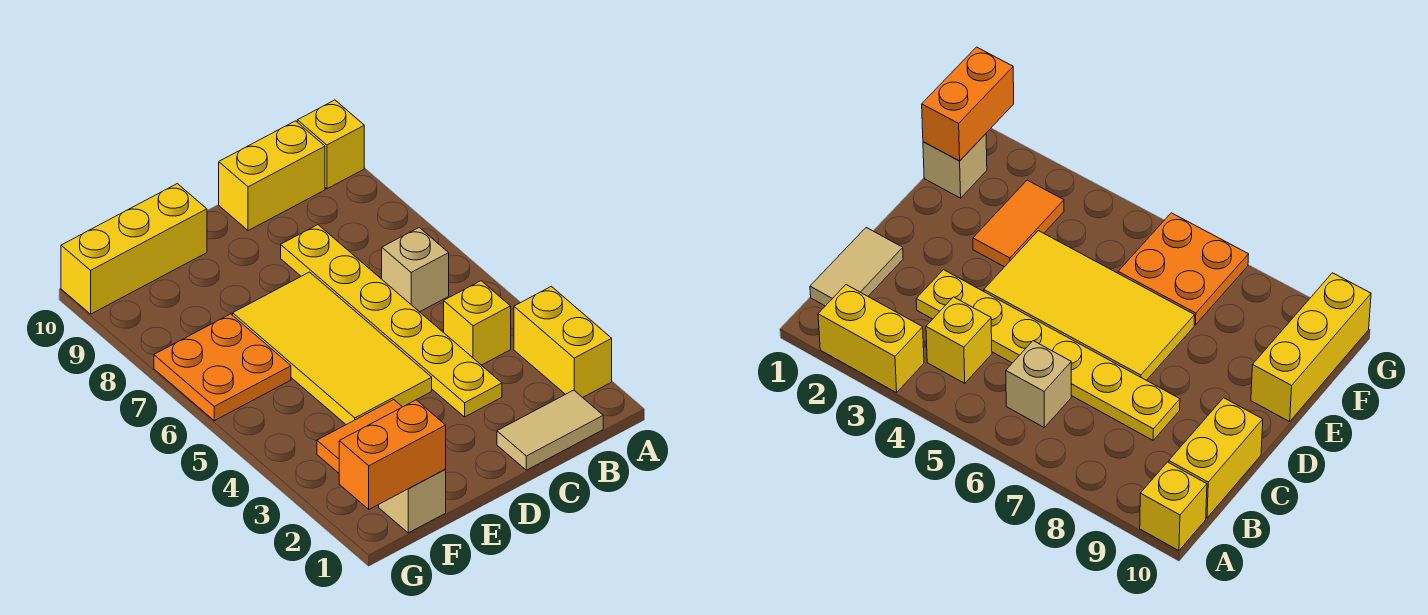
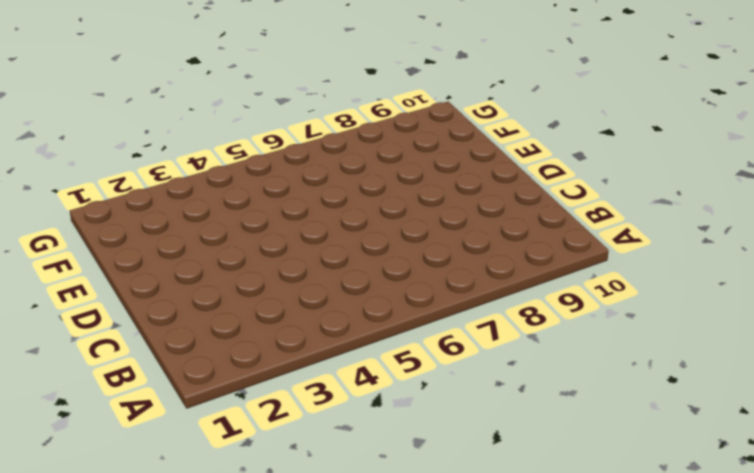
none -> yellow brick A2:A3 level 1
none -> yellow brick A10 level 1
none -> tan tile B1:C1 level 1

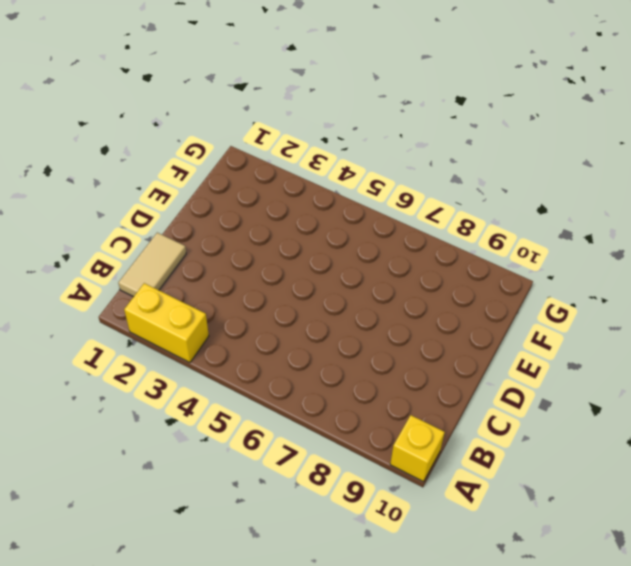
none -> yellow brick B4 level 1
none -> tan brick B6 level 1
none -> yellow brick B10:C10 level 1

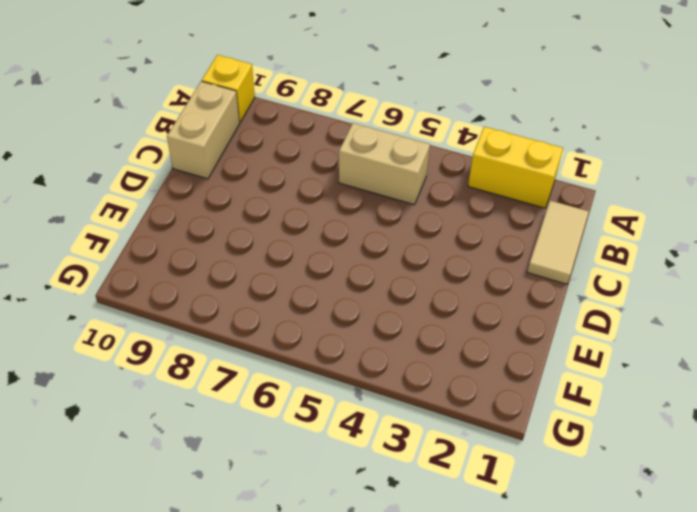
tan brick B5:B6 level 1 -> tan brick B6 level 1
tan brick B10:C10 level 1 -> yellow brick B10:C10 level 1
none -> yellow brick B4 level 1
none -> yellow plate C3:C8 level 1
none -> yellow tile D4:E7 level 1

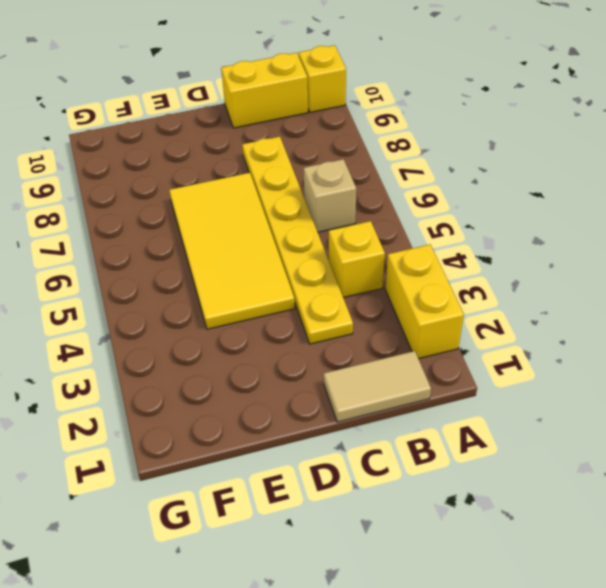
none -> orange tile E3:F3 level 1
none -> yellow brick E10:G10 level 1
none -> tan brick F1 level 1

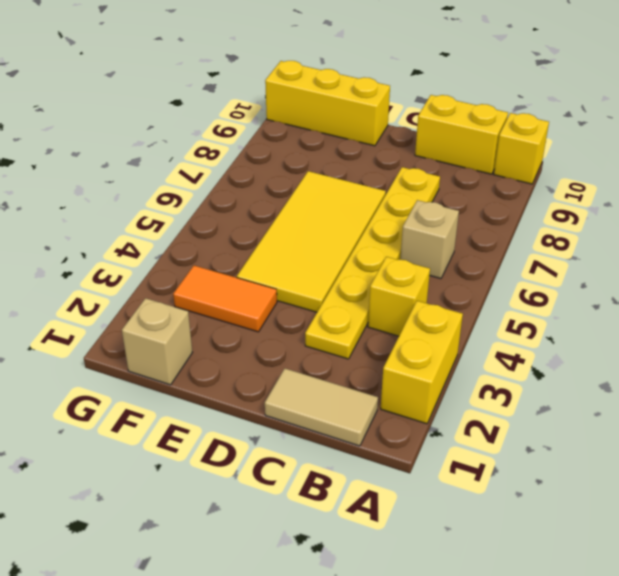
none -> orange plate F6:G7 level 1
none -> orange brick F1:G1 level 2

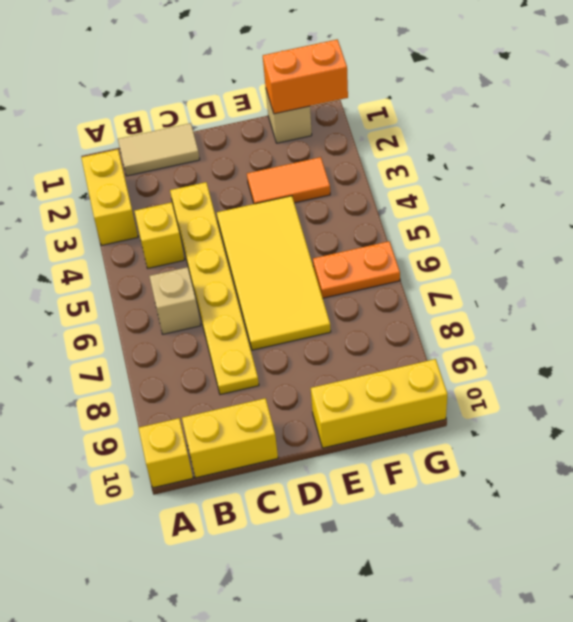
orange plate F6:G6 level 1 -> orange plate F6:G7 level 1

